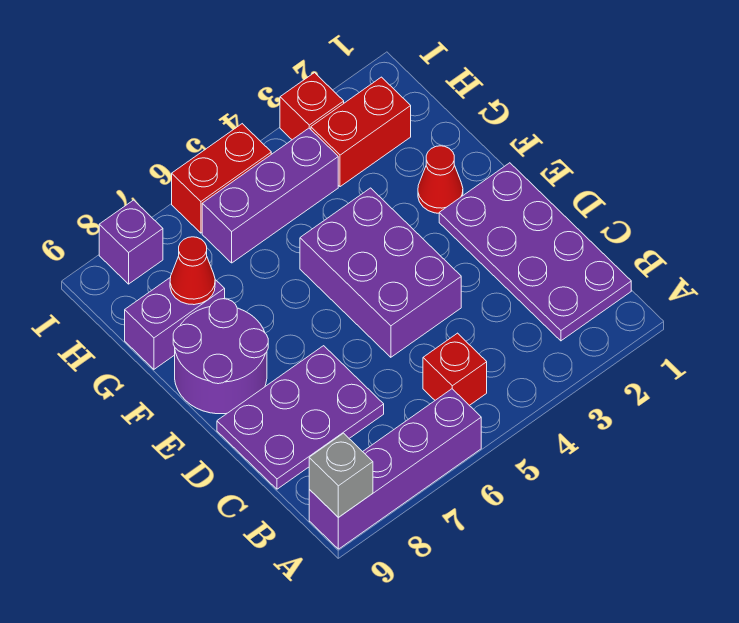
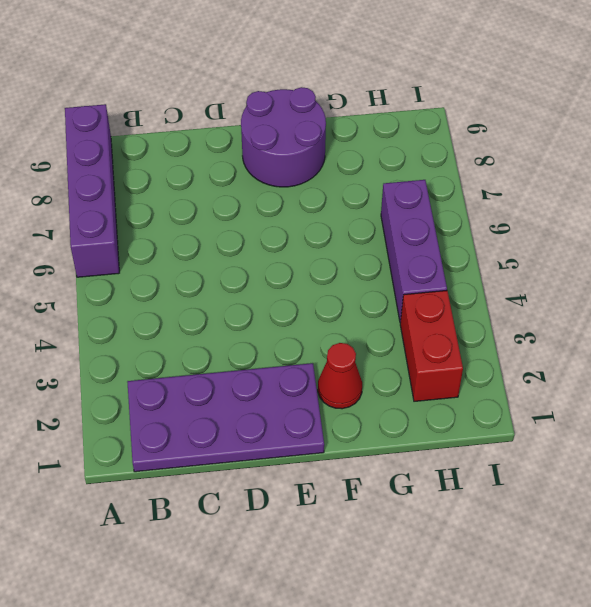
none -> red brick B5 level 1
none -> purple plate C7:D9 level 1
none -> purple brick D4:F5 level 1

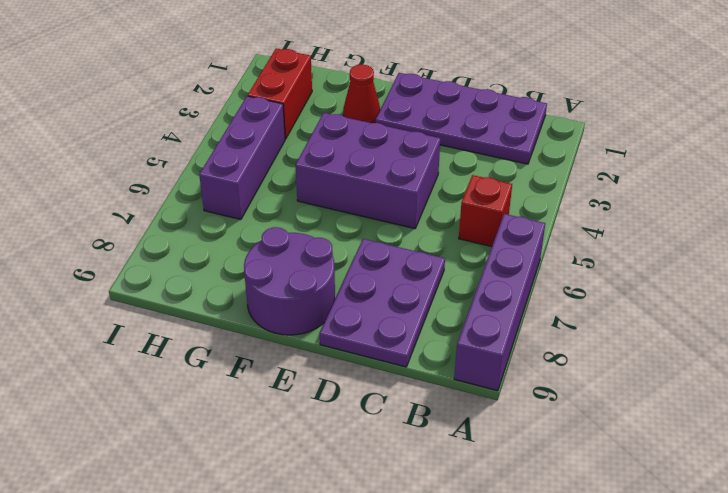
none -> purple brick G8:G9 level 1
none -> red brick I3 level 1
none -> red brick I5:I6 level 1

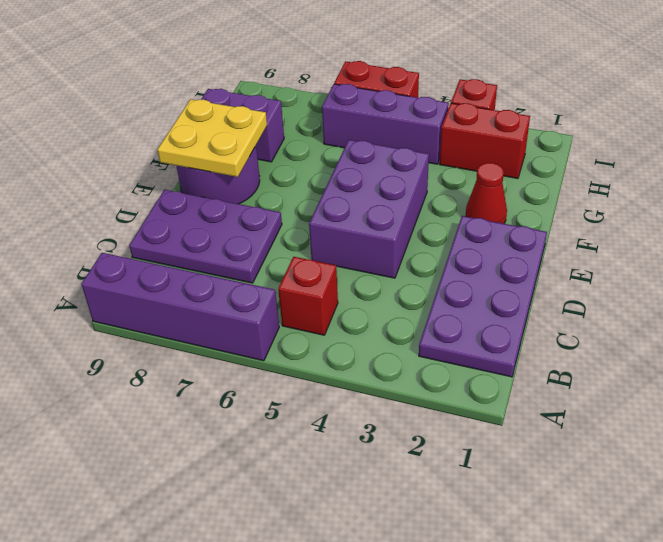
yellow plate E8:F9 level 2 -> none
none -> purple brick I8 level 1
none -> grey brick A9 level 2
none -> red cone G8 level 2

